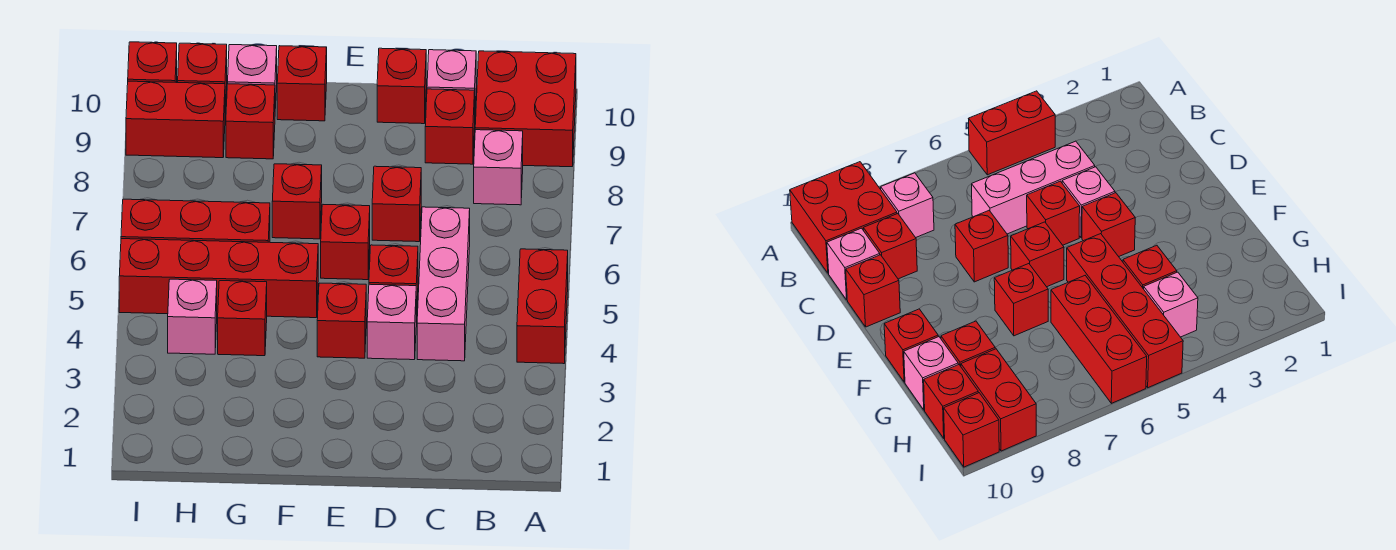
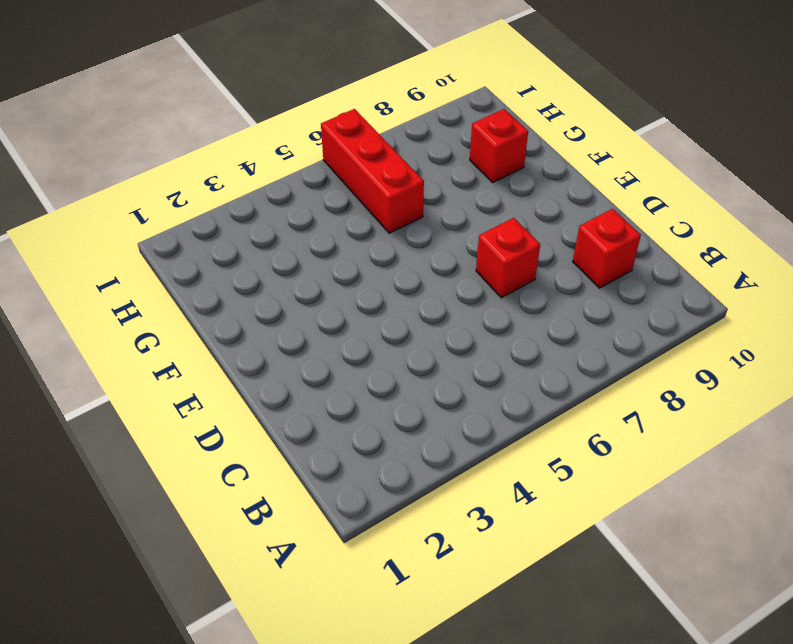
none -> red brick A4:A5 level 1
none -> red brick A9:B10 level 1
none -> pink brick B8 level 1

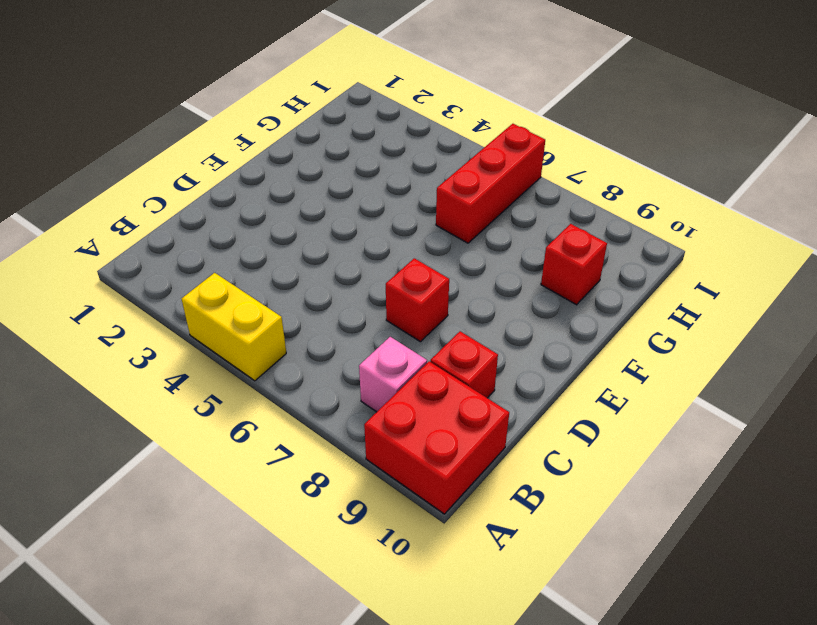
yellow brick A4:A5 level 1 -> red brick A4:A5 level 1
none -> pink brick C4:C6 level 1
none -> pink brick C10 level 1
none -> pink brick D4 level 1

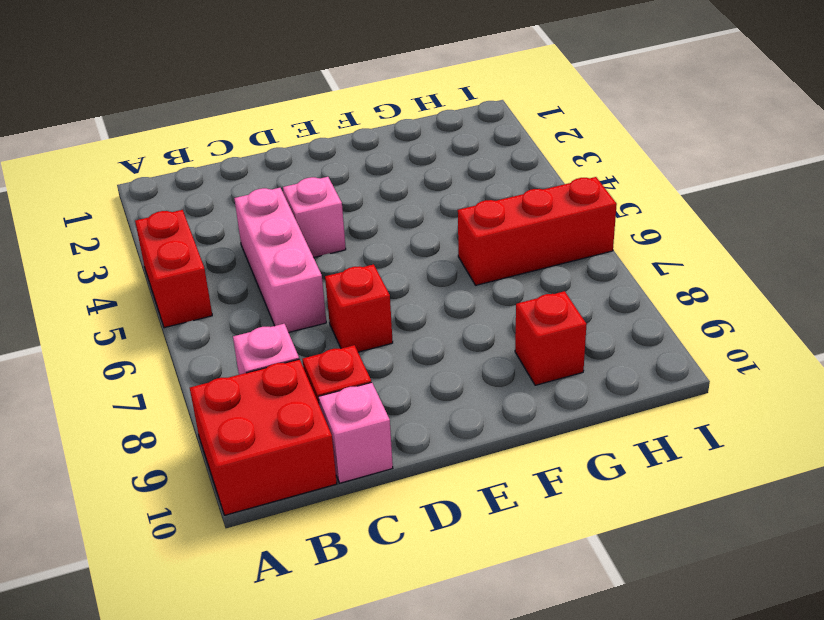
none -> red brick D5 level 1
none -> red brick D10 level 1
none -> red brick E4 level 1

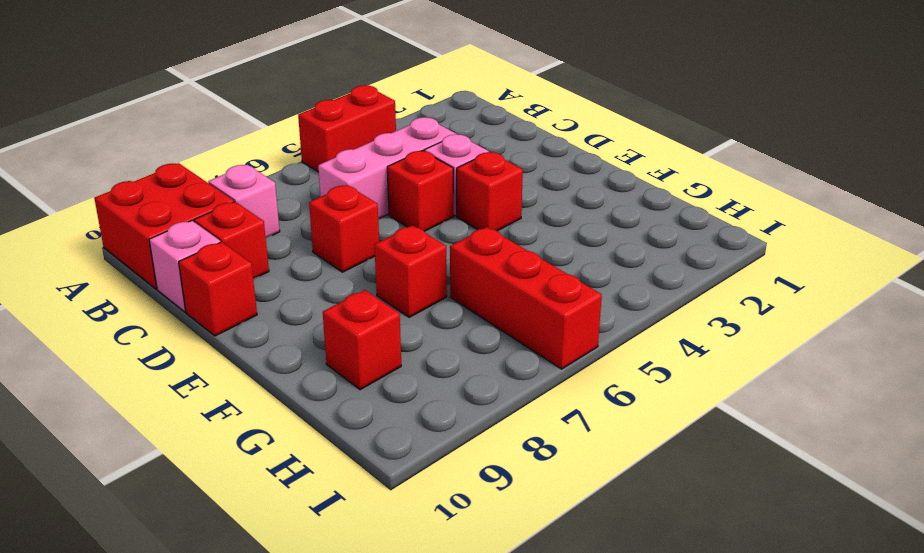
none -> red brick E6 level 1
none -> red brick F5:I5 level 1
none -> red brick F10 level 1

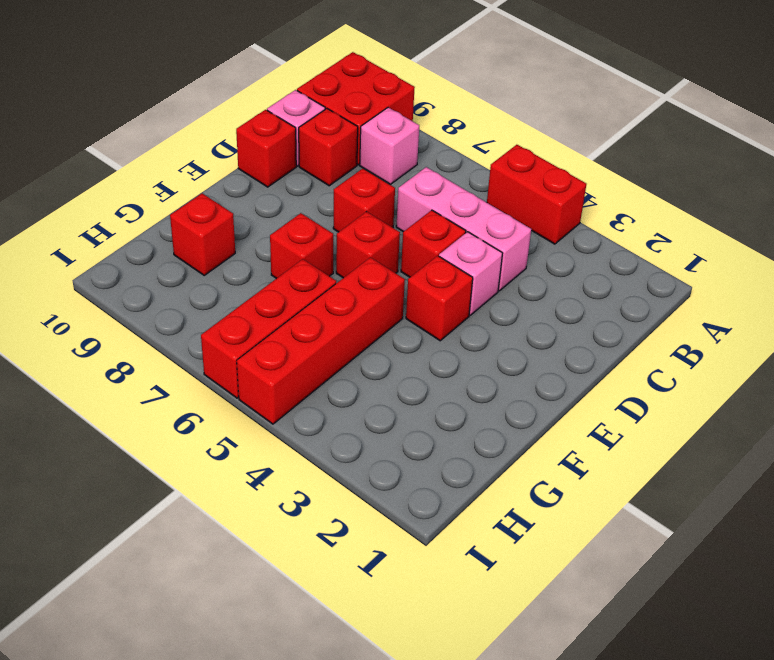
none -> red brick F10 level 1
none -> red brick G4 level 1
none -> pink brick G10 level 1

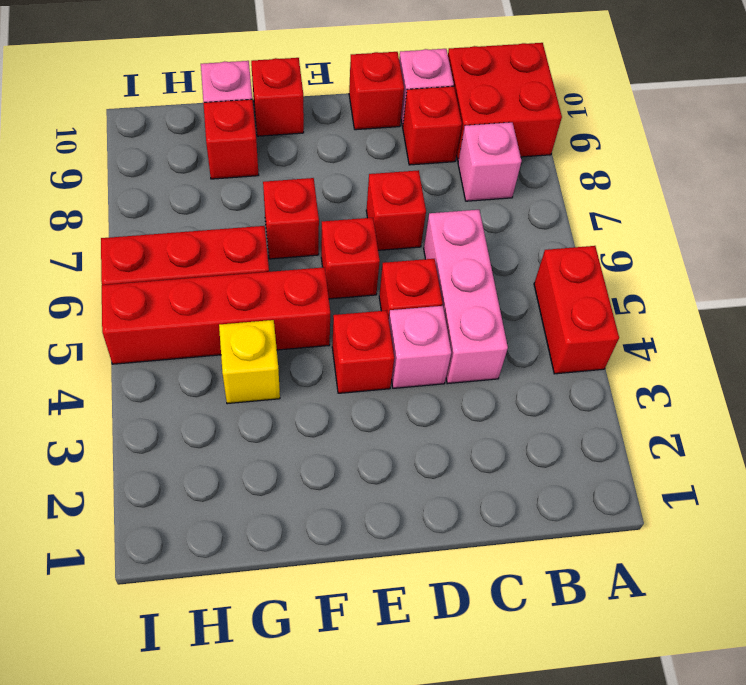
yellow brick G4 level 1 -> red brick G4 level 1
none -> pink brick H4 level 1
none -> red brick H9:I9 level 1
none -> red brick H10 level 1

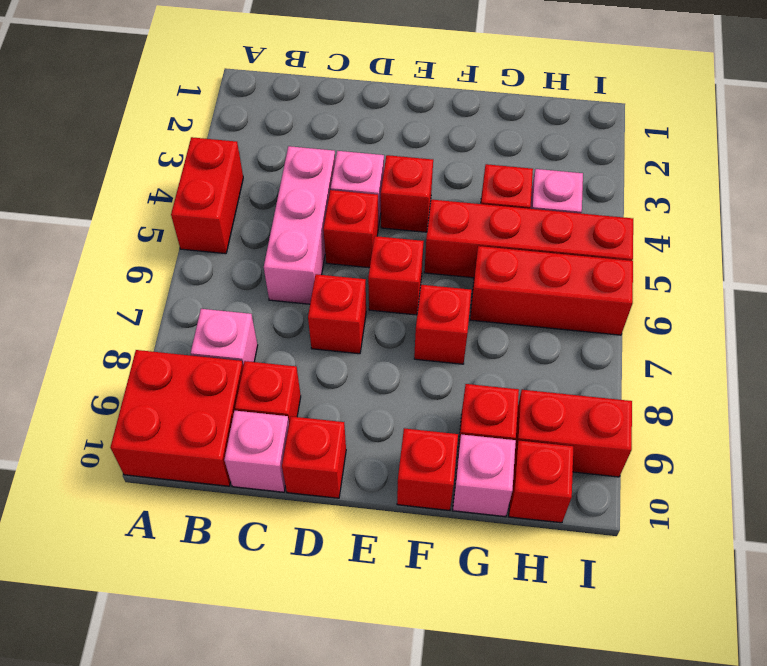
none -> red brick I10 level 1

